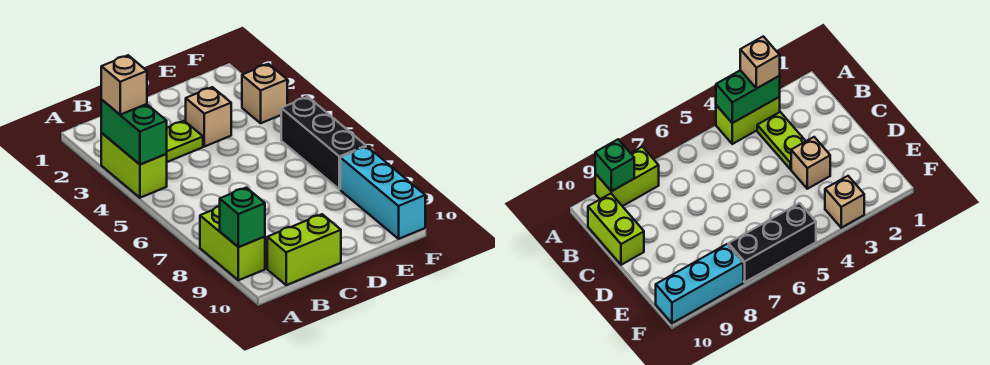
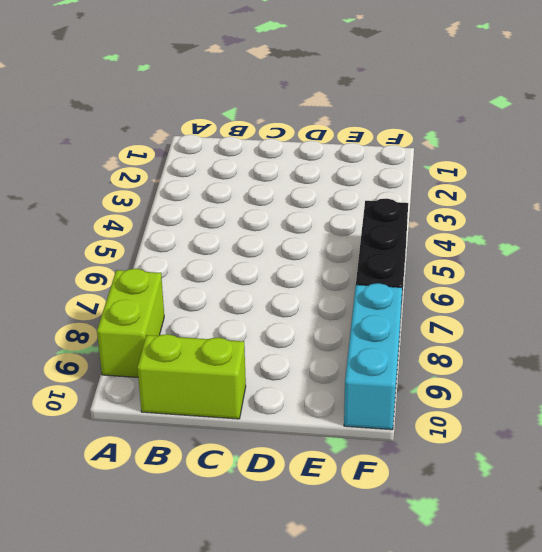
none -> lime brick A3:A4 level 1
none -> lime plate B3:C3 level 1

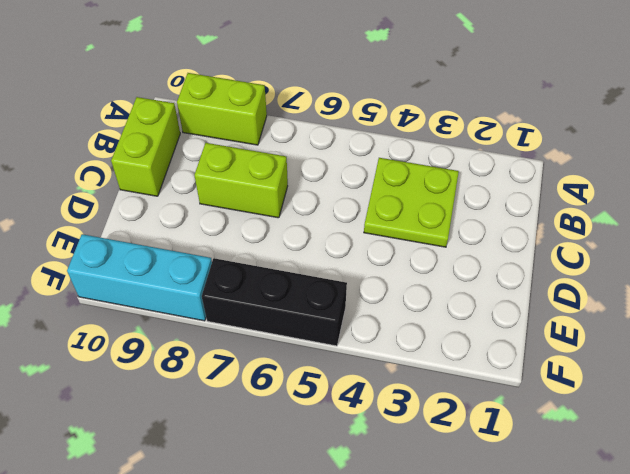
lime plate B3:C4 level 1 -> lime plate B3:C3 level 1
lime brick C7:C8 level 1 -> lime brick A3:A4 level 1
none -> tan brick D3 level 1
none -> tan brick F3 level 1

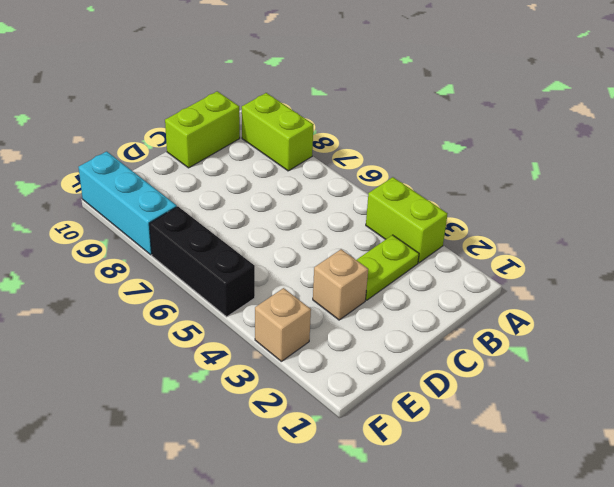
none -> green brick A3:A4 level 2
none -> green brick A9 level 2

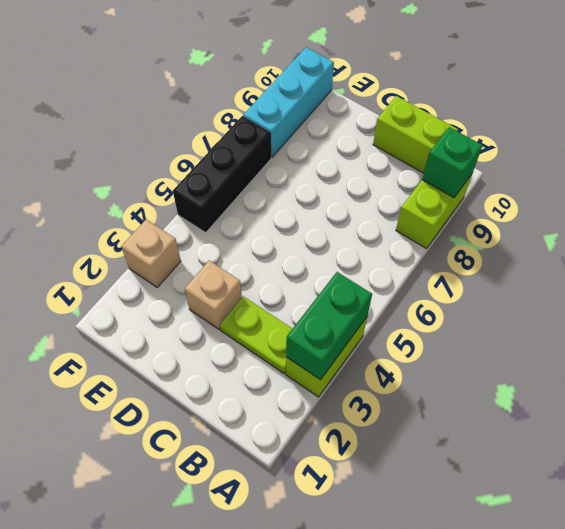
none -> tan brick A3 level 3

